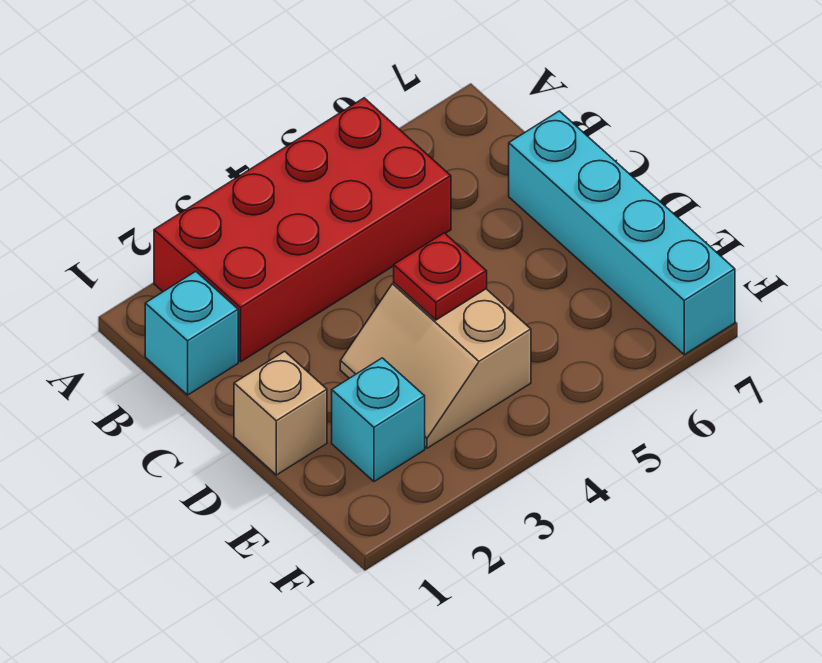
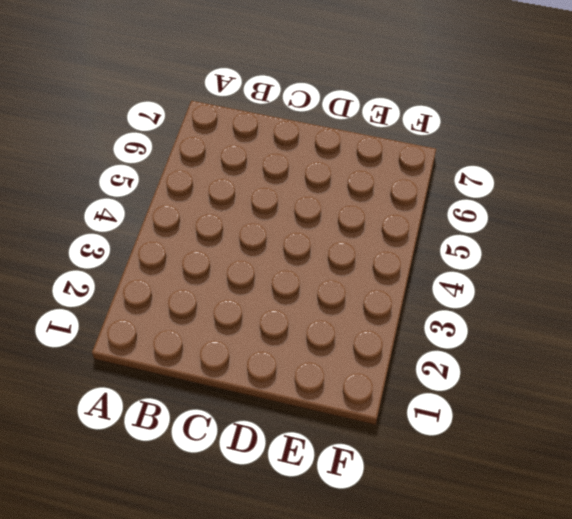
none -> red brick A2:B5 level 1
none -> cyan brick B1 level 1

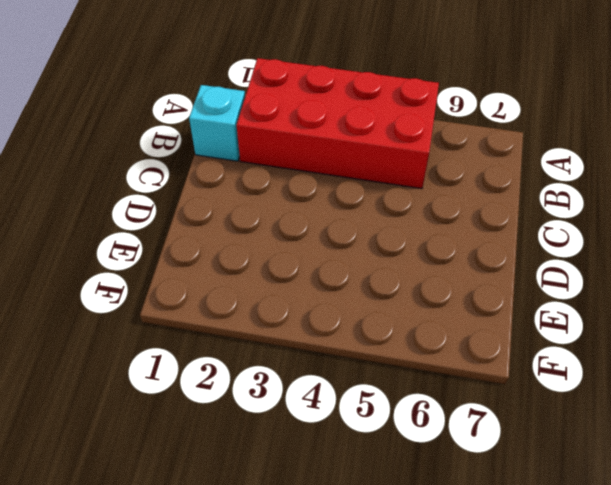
none -> cyan brick C7:F7 level 1
none -> tan brick D1 level 1

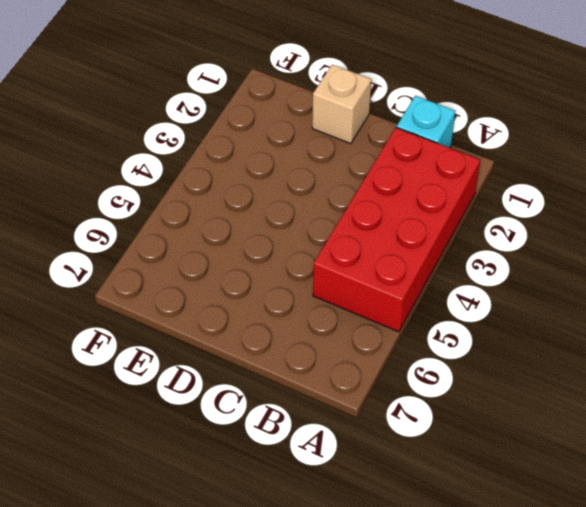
none -> cyan brick C7:F7 level 1
none -> tan slope D3:E4 level 1 top 4

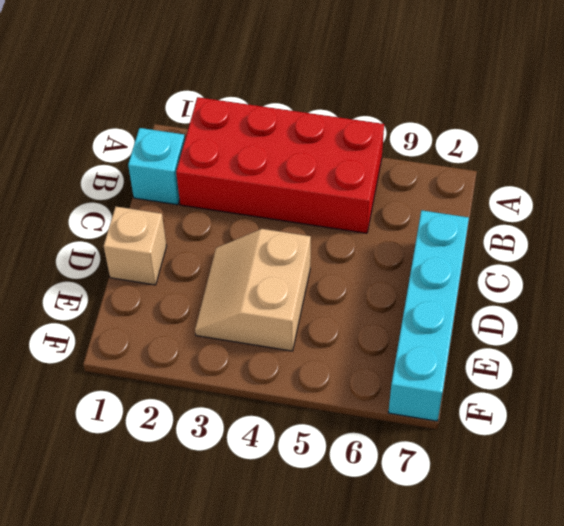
none -> cyan brick E2 level 1
none -> red plate D4 level 2

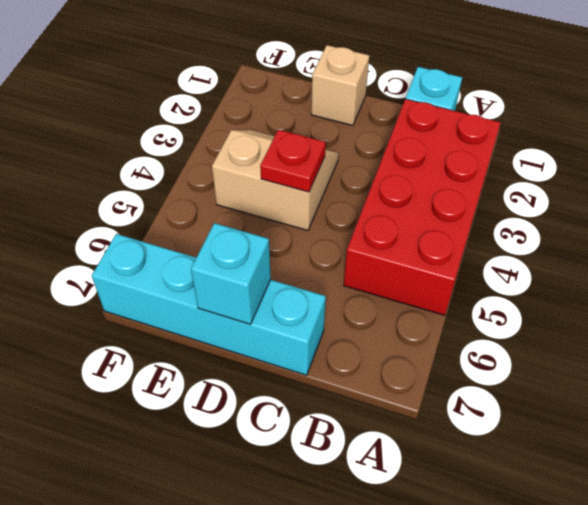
cyan brick D7 level 2 -> cyan brick E2 level 1

